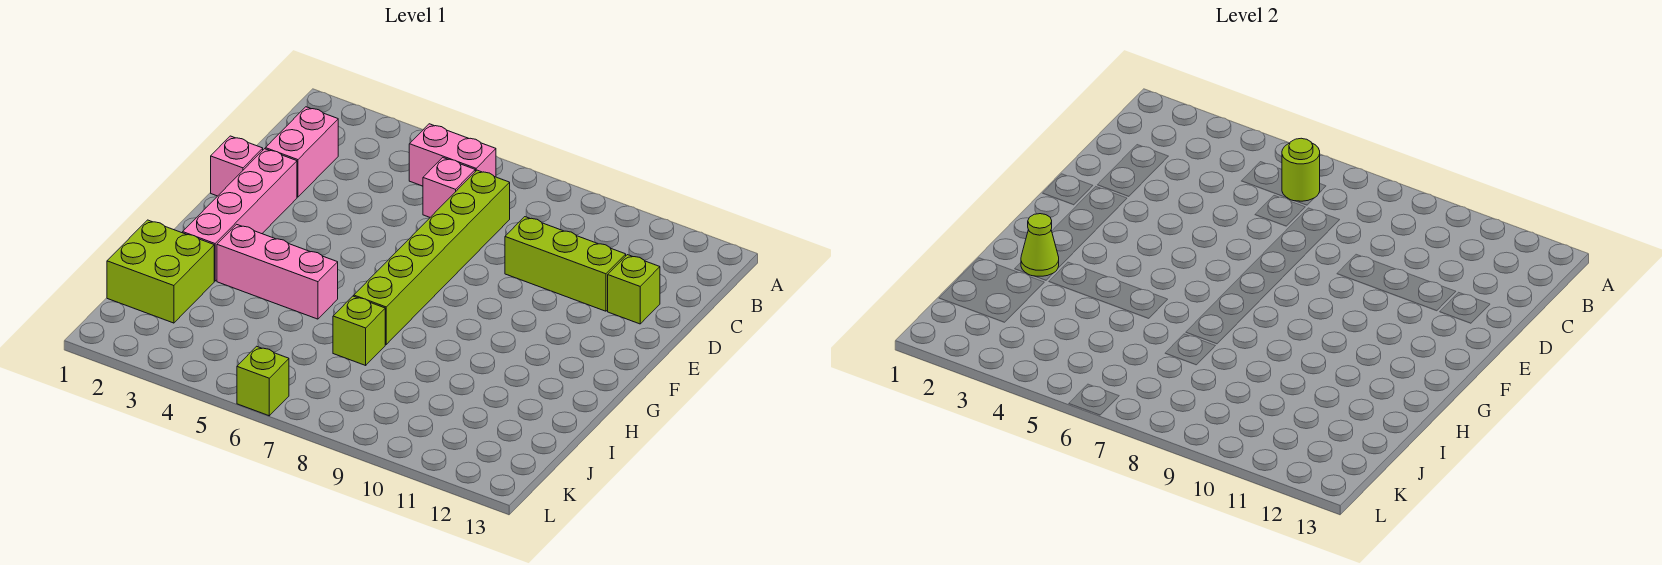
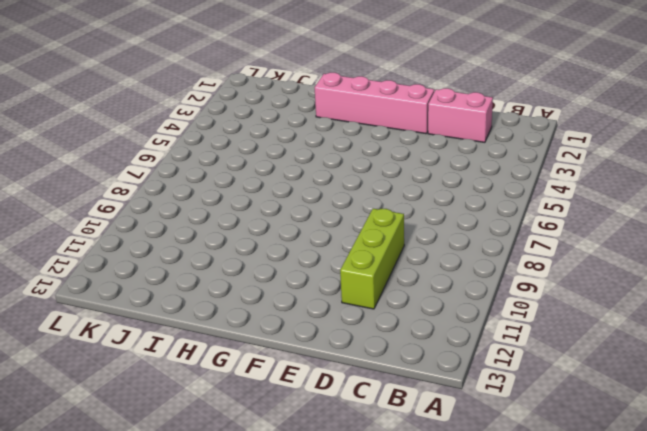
none -> pink brick B5:B6 level 1
none -> pink brick C6 level 1
none -> lime brick C7:H7 level 1

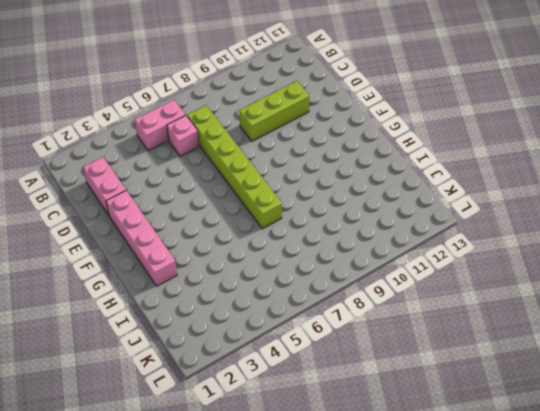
none -> lime brick D12 level 1
none -> pink brick E1 level 1
none -> pink brick H3:H5 level 1

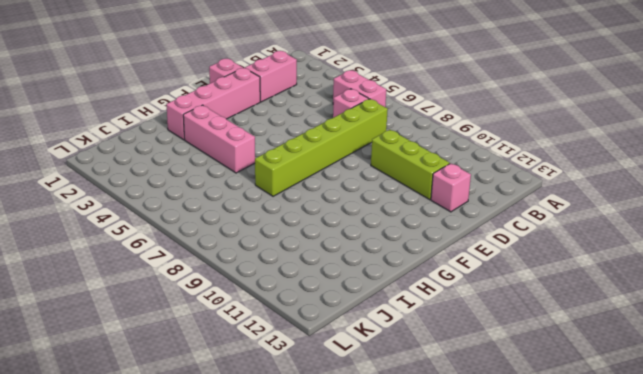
pink brick D12 level 1 -> lime brick D12 level 1
none -> lime brick I1:J2 level 1
none -> lime brick I7 level 1
none -> lime brick L6 level 1

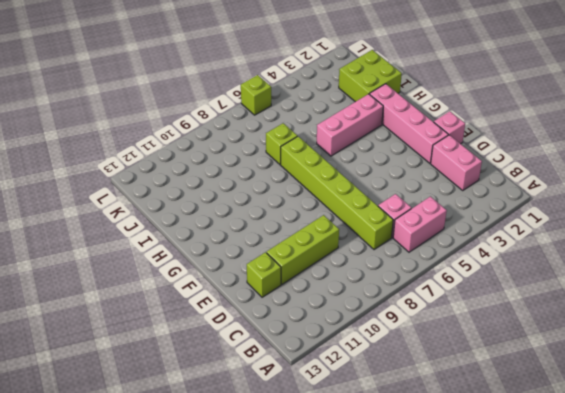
none -> lime round brick B6 level 2
none -> lime cone H2 level 2

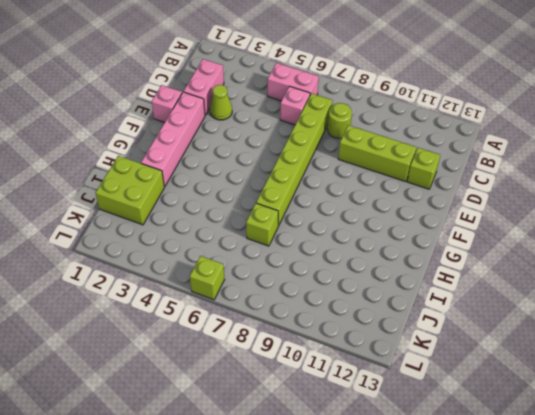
lime round brick C8 level 1 -> lime round brick B6 level 2
lime cone D3 level 1 -> lime cone H2 level 2
none -> pink brick H3:H5 level 1

